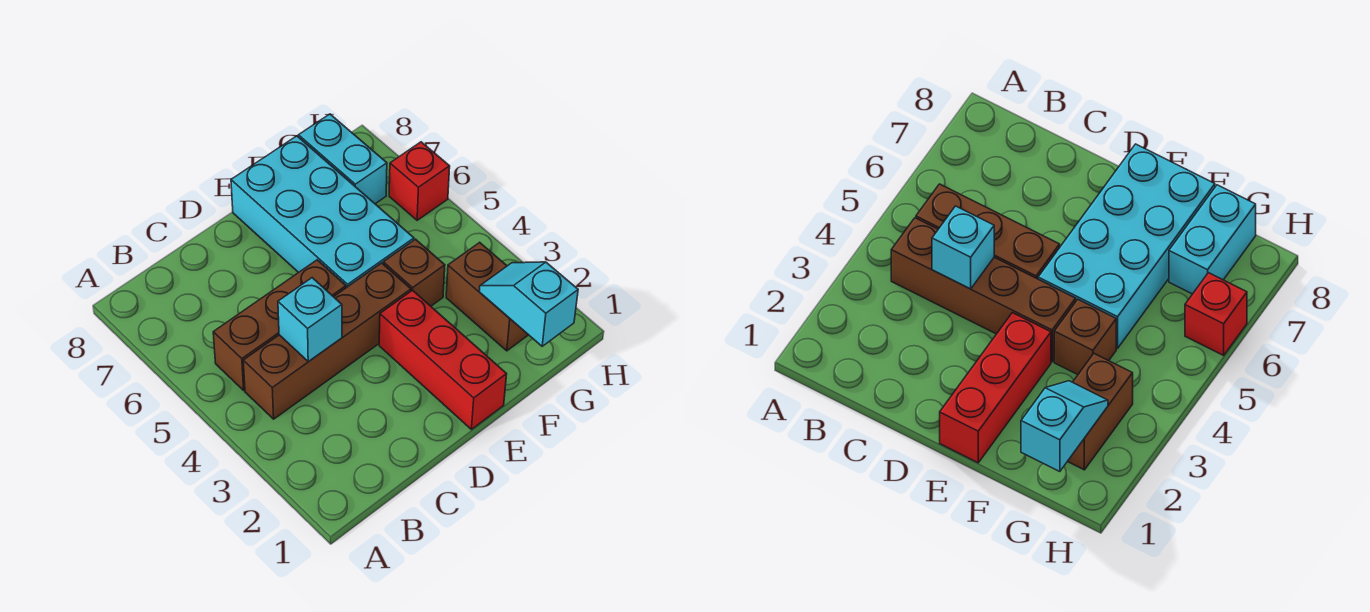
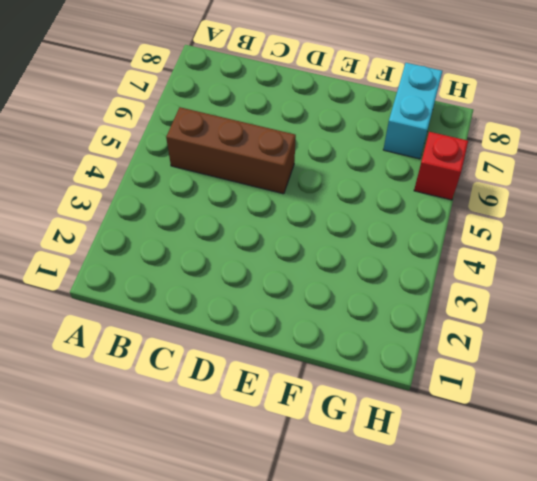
none -> brown brick B4:E4 level 1
none -> red brick E1:E3 level 1

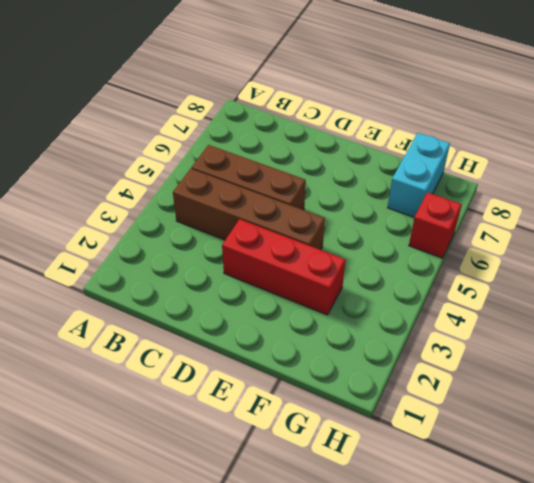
red brick D3:F3 level 1 -> red brick E1:E3 level 1
none -> cyan brick E5:F8 level 1
none -> brown brick F4 level 1

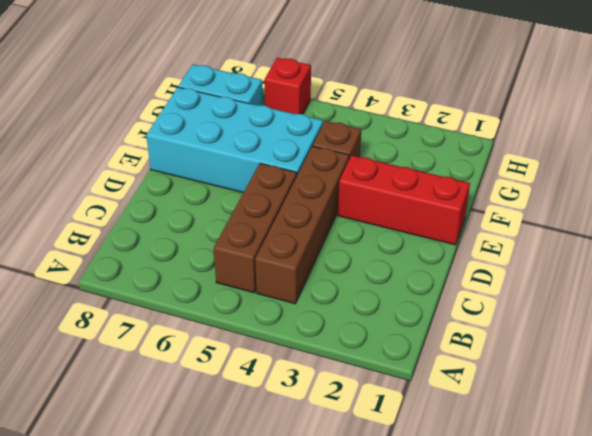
none -> brown brick G2:G3 level 1
none -> cyan brick C4 level 2

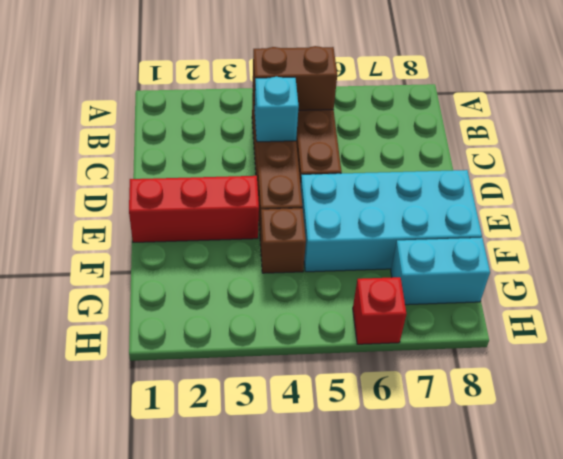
brown brick B4:B5 level 2 -> brown brick G2:G3 level 1
none -> cyan slope G1:G2 level 2 top 1

